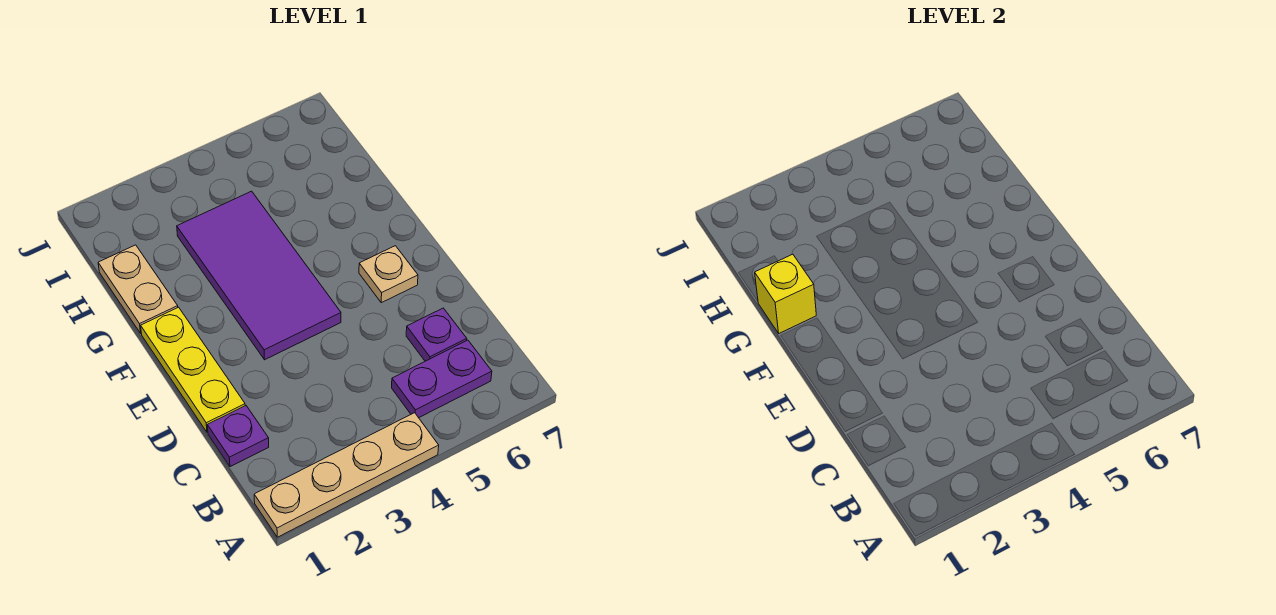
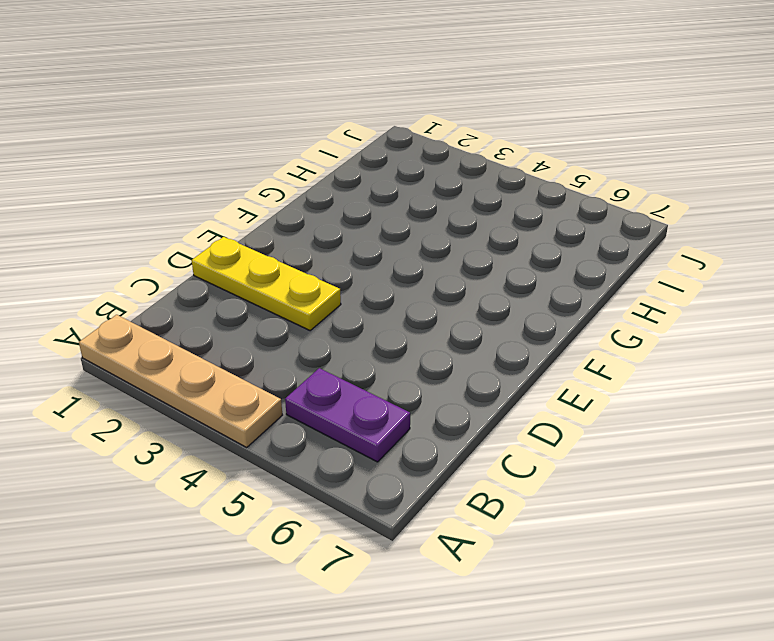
yellow plate D1:D3 level 1 -> yellow plate D1:F1 level 1
none -> purple plate C1 level 1
none -> purple plate C6 level 1

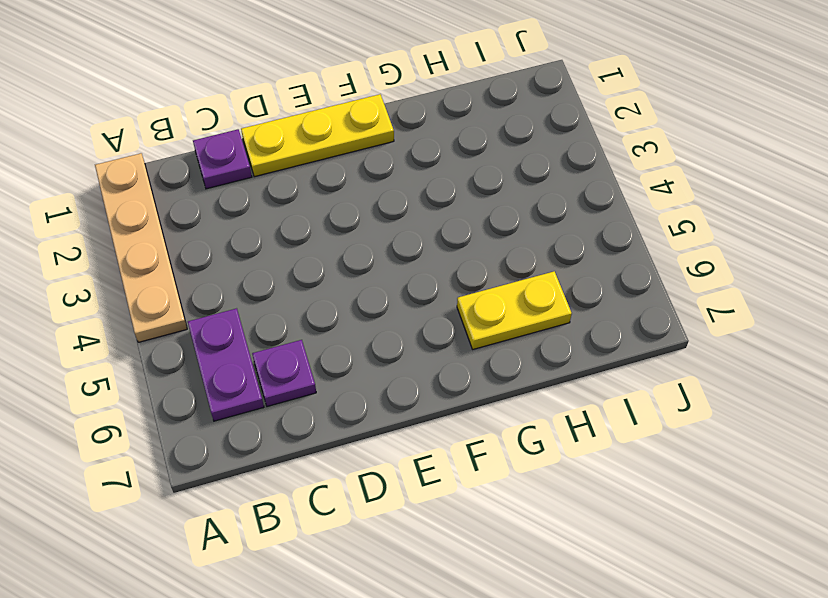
yellow plate G6:H6 level 1 -> none
none -> purple tile E3:H4 level 1
none -> tan plate E6 level 1

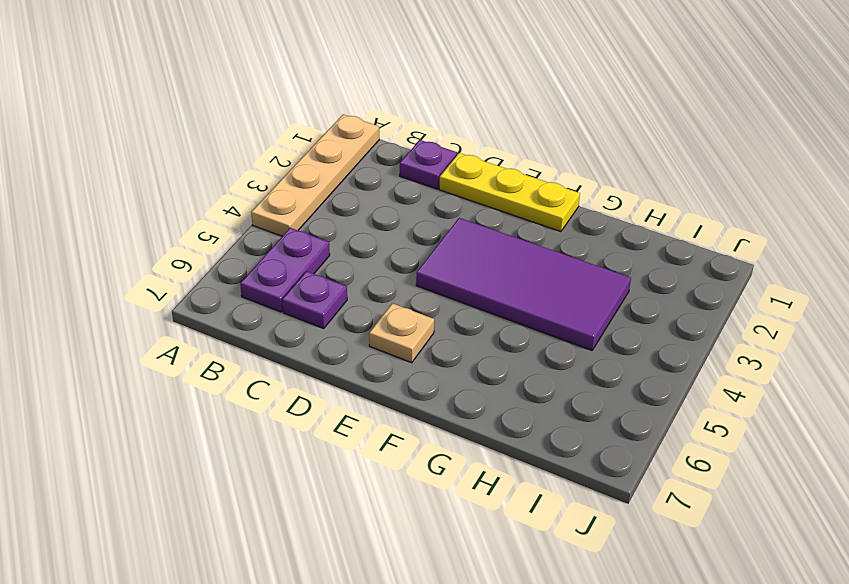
none -> tan plate G1:H1 level 1
none -> yellow brick G1 level 2

